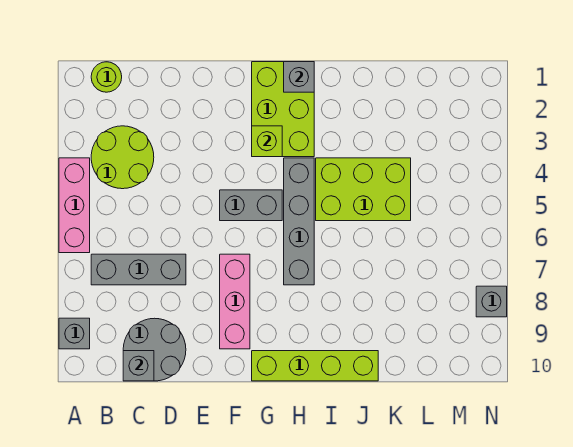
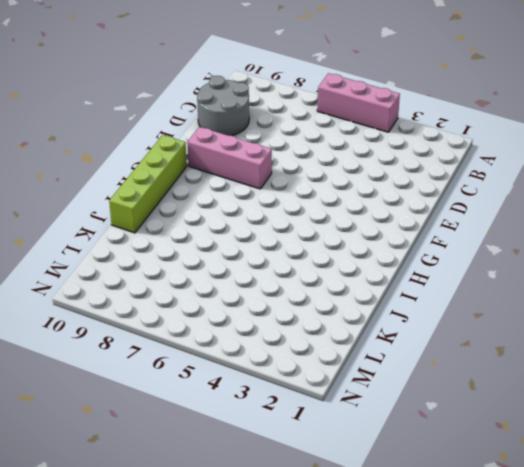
none -> grey brick A9 level 1
none -> lime round brick B1 level 1
none -> lime round brick B3:C4 level 1

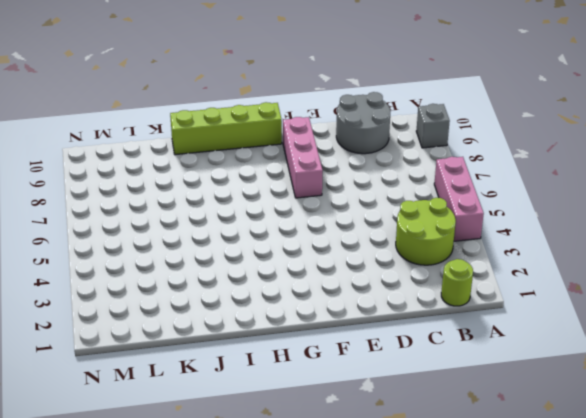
none -> grey brick B7:D7 level 1
none -> grey brick F5:G5 level 1
none -> lime brick G1:H3 level 1

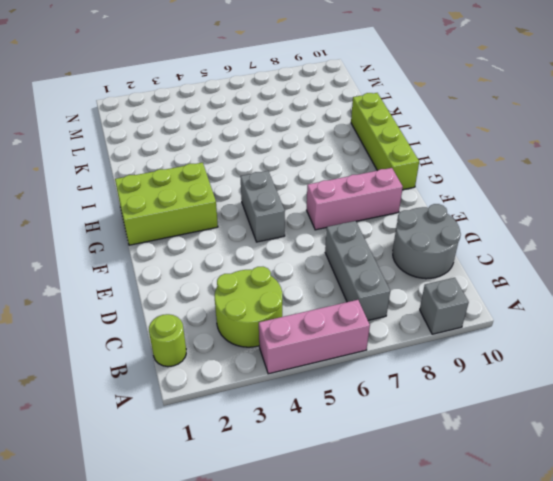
none -> grey brick H4:H7 level 1
none -> lime brick I4:K5 level 1
none -> grey brick N8 level 1

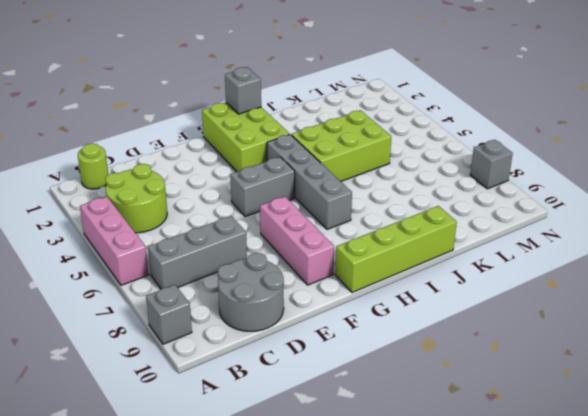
none -> grey brick C10 level 2
none -> lime brick G3 level 2

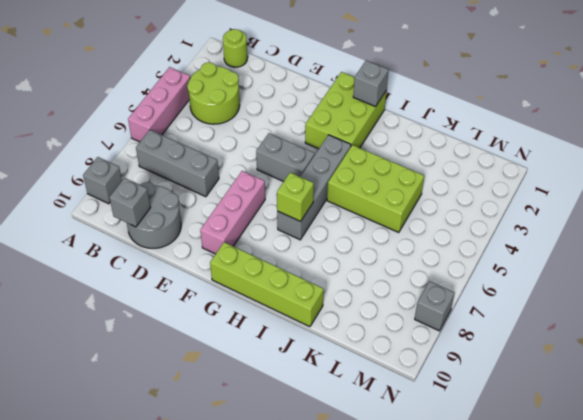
lime brick H7 level 2 -> lime brick G3 level 2

